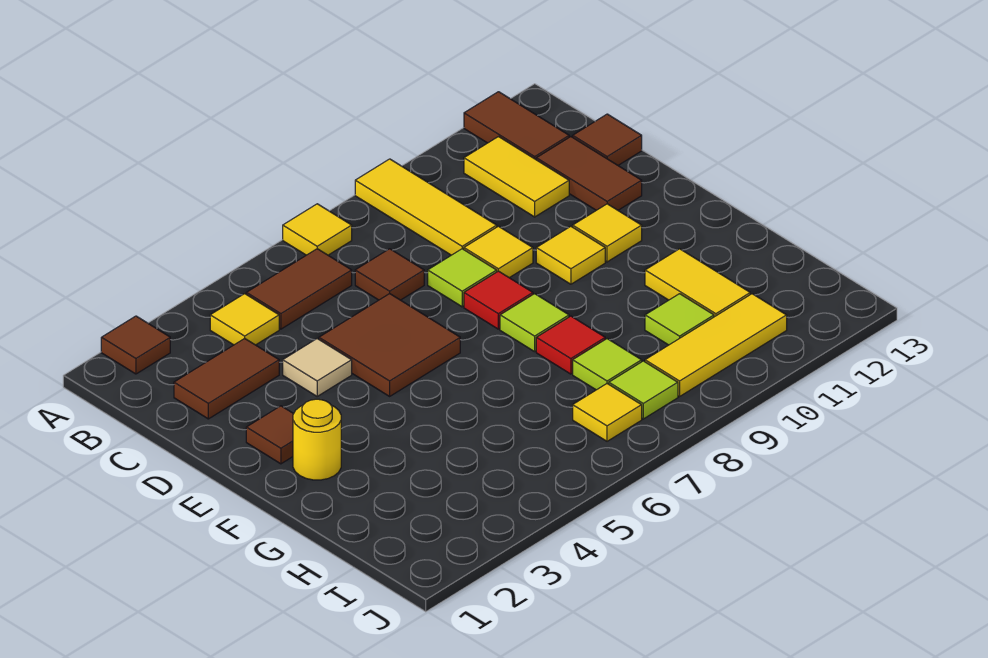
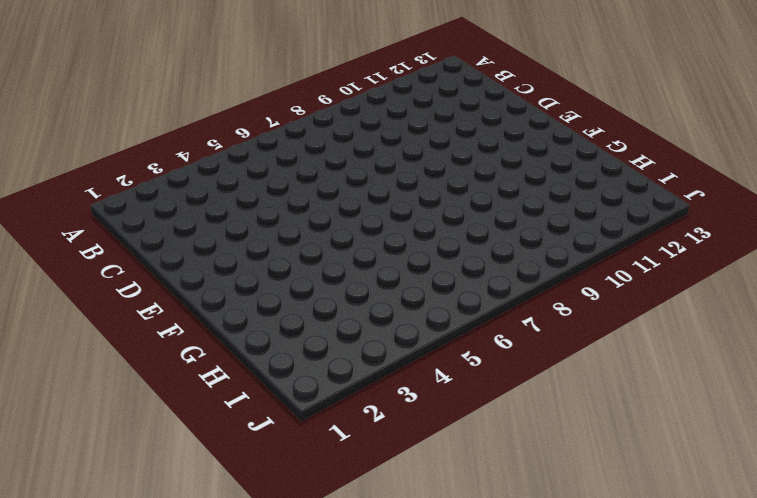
none -> brown tile A2 level 1
none -> yellow tile A7 level 1
none -> yellow tile A9:C9 level 1

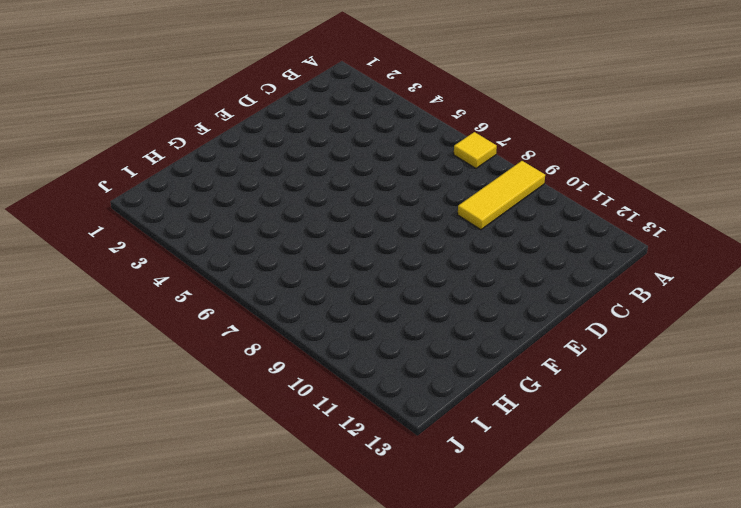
none -> brown tile A2 level 1
none -> brown tile A12:B12 level 1
none -> yellow tile B4 level 1

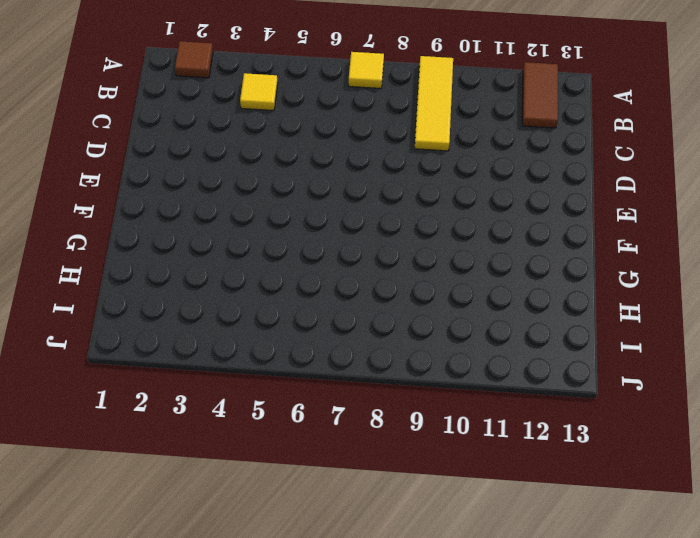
none -> brown tile B5:B6 level 1
none -> yellow tile B11:C11 level 1
none -> brown tile C2:C3 level 1

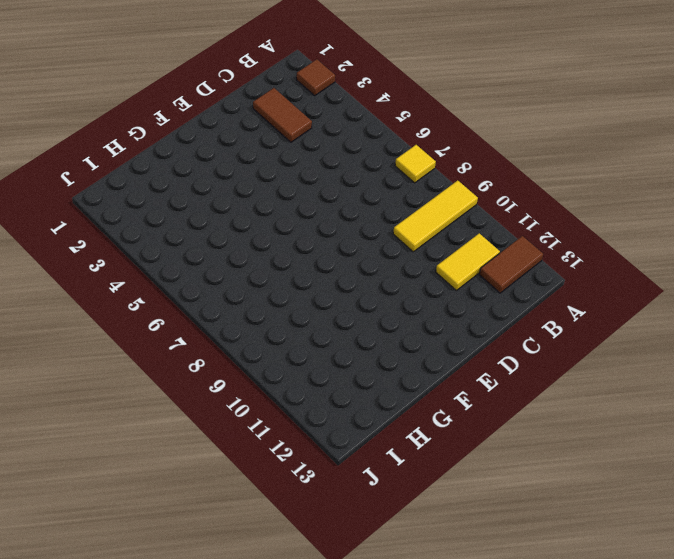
none -> yellow tile B4 level 1
none -> brown tile B5:B6 level 1
none -> brown tile C7 level 1

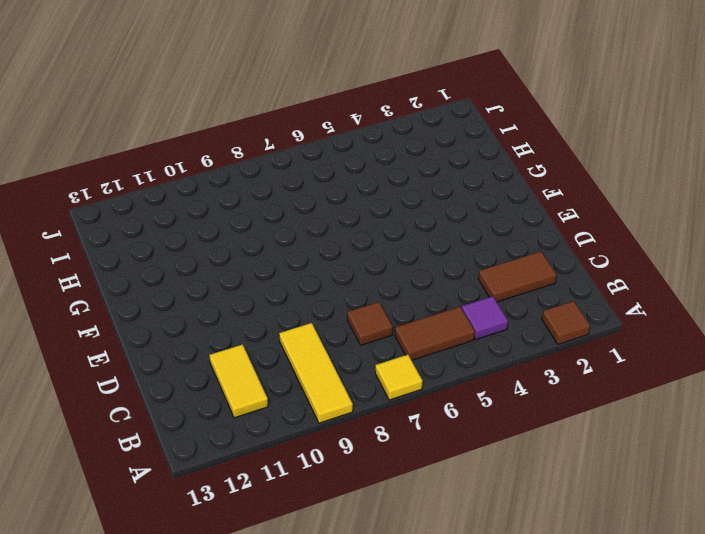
purple tile B4 level 1 -> yellow tile B4 level 1
none -> brown tile A12:B12 level 1
none -> brown tile C12:D12 level 1
none -> brown tile C13 level 1

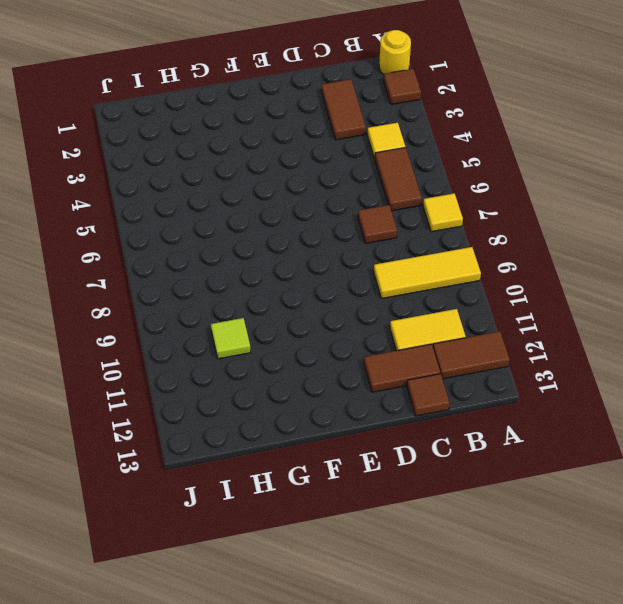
yellow round brick A1 level 1 -> yellow round brick F2 level 1
none -> tan tile D4 level 1
none -> brown tile D5:E6 level 1
none -> lime tile D8 level 1

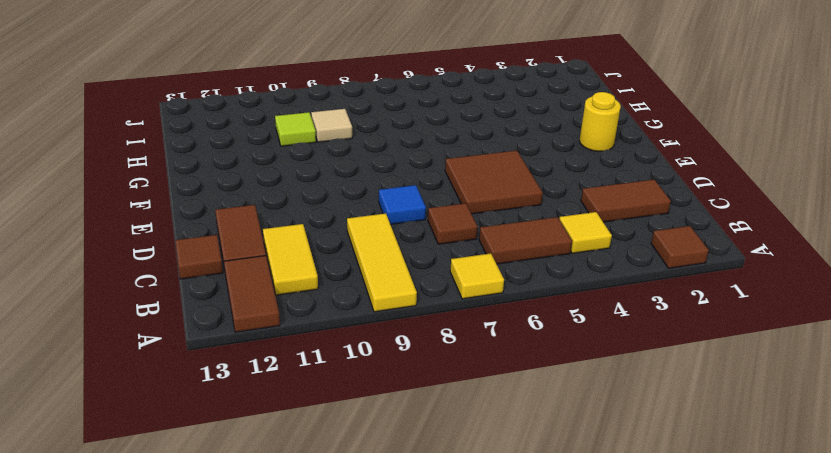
blue tile D8 level 1 -> lime tile D8 level 1
tan tile H9 level 1 -> tan tile D4 level 1
none -> yellow tile D9 level 1
none -> brown tile E2 level 1
none -> red tile E8 level 1

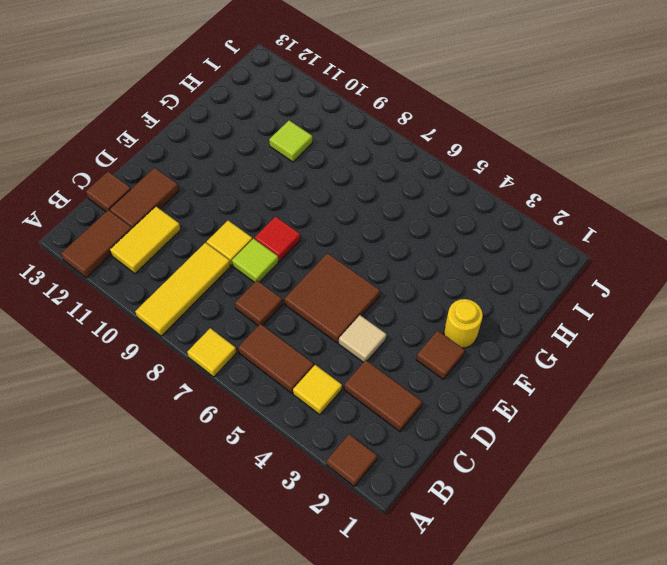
none -> yellow tile E10 level 1
none -> yellow tile E11 level 1
none -> lime tile F8 level 1

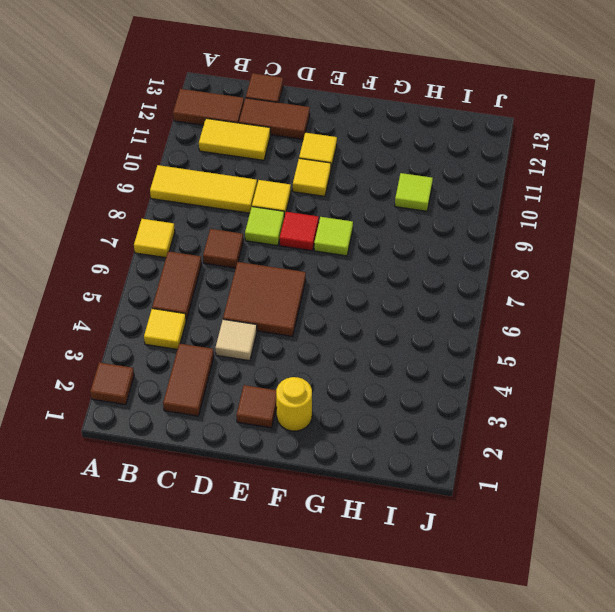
none -> red tile G8 level 1
none -> yellow tile G11:H11 level 1
none -> lime tile H8 level 1

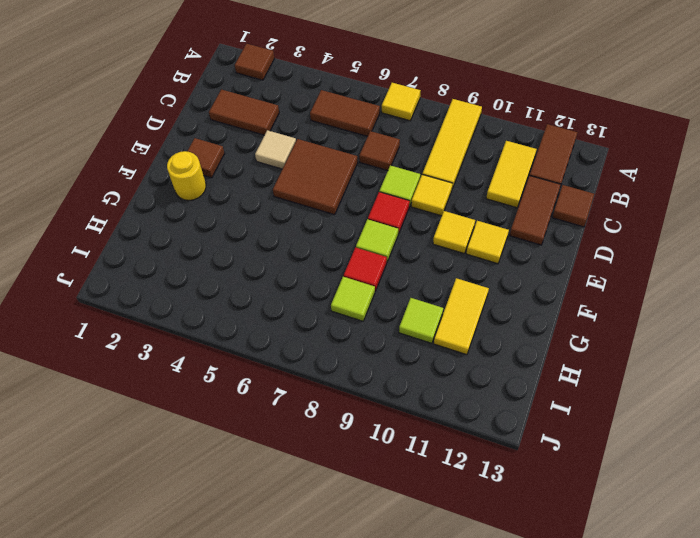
none -> yellow tile B4 level 1
none -> yellow tile I7 level 1
none -> lime tile I8 level 1

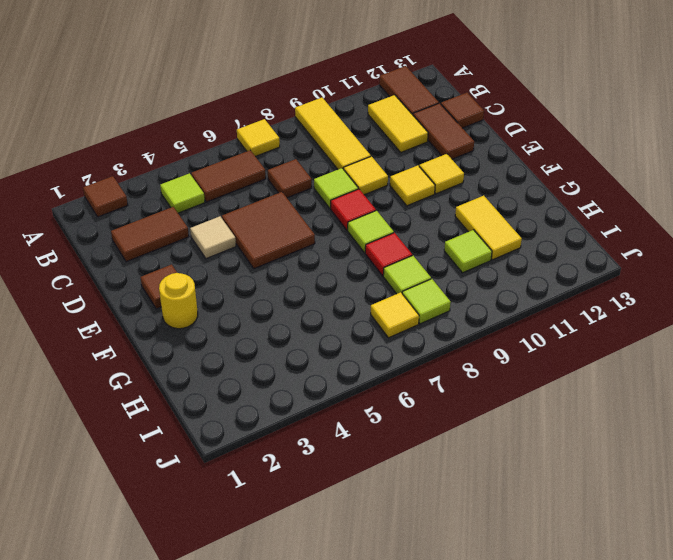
lime tile B4 level 1 -> yellow tile B4 level 1
none -> yellow tile I9:I11 level 1

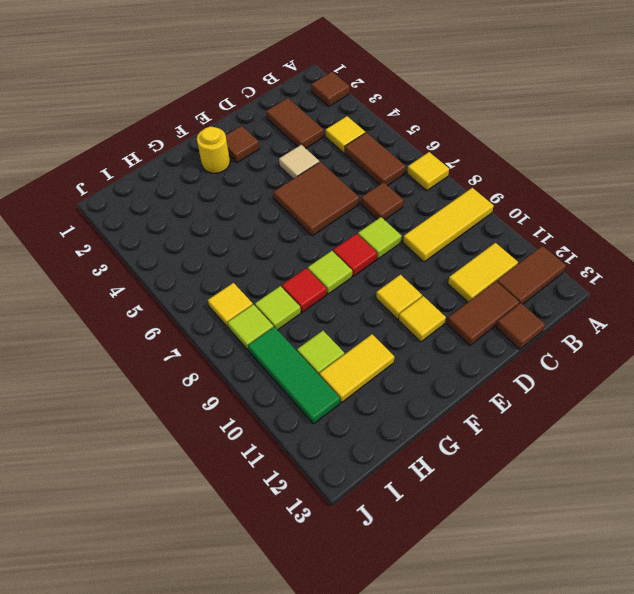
green tile I9:I11 level 1 -> yellow tile I9:I11 level 1
none -> yellow tile D9 level 1

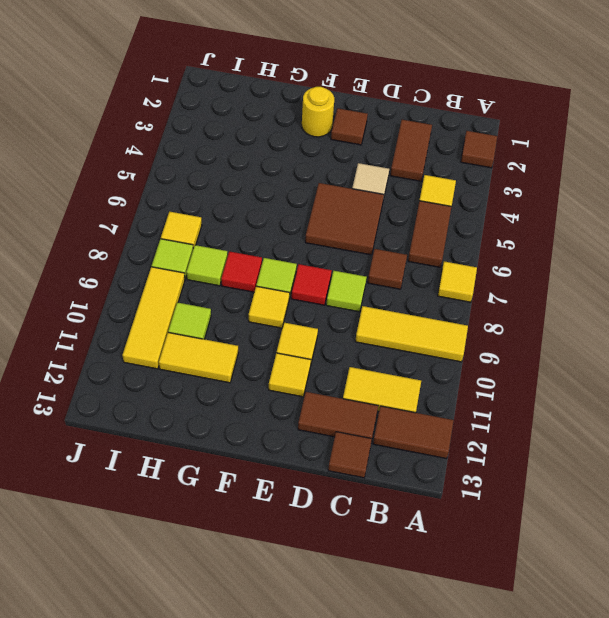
yellow tile F9 level 1 -> yellow tile D9 level 1

